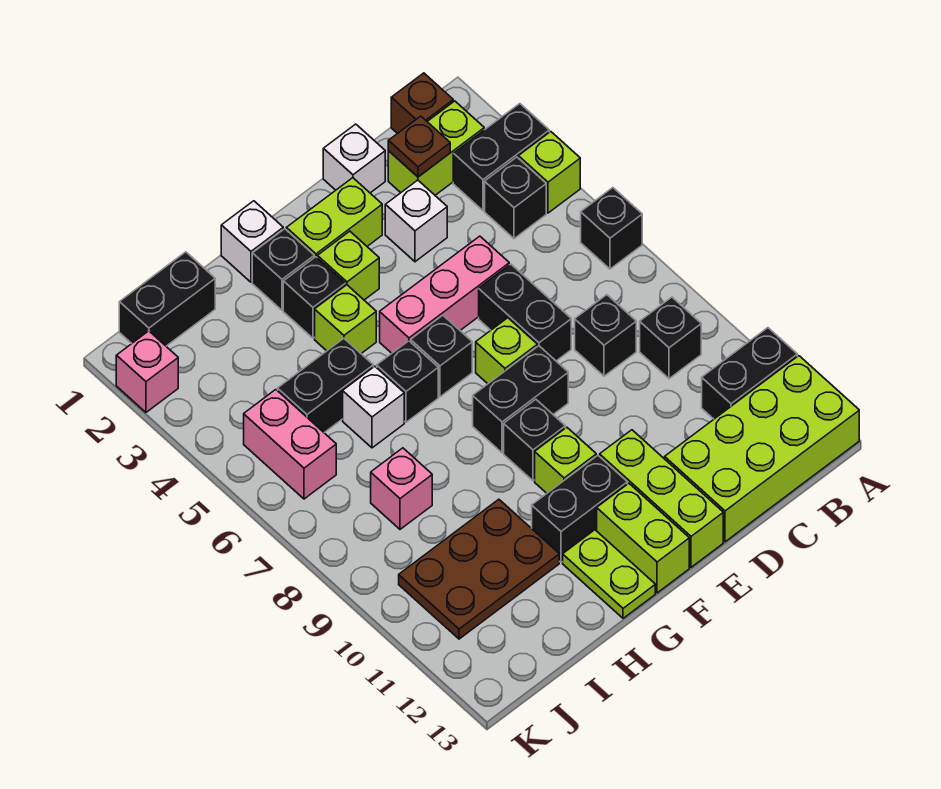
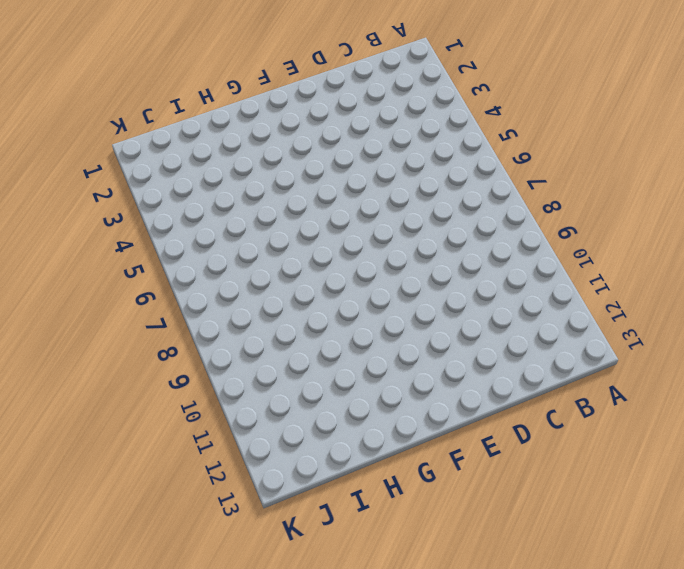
none -> black brick A3:B3 level 1
none -> lime brick A4 level 1
none -> black brick A6 level 1
none -> black brick A11:B11 level 1

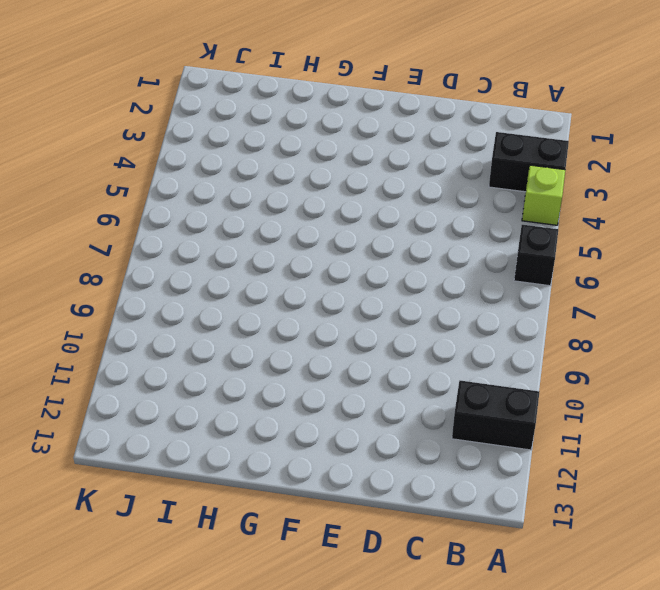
none -> lime brick A12:D13 level 1
none -> brown brick B1 level 1
none -> lime brick B2:C2 level 1
none -> black brick B4 level 1

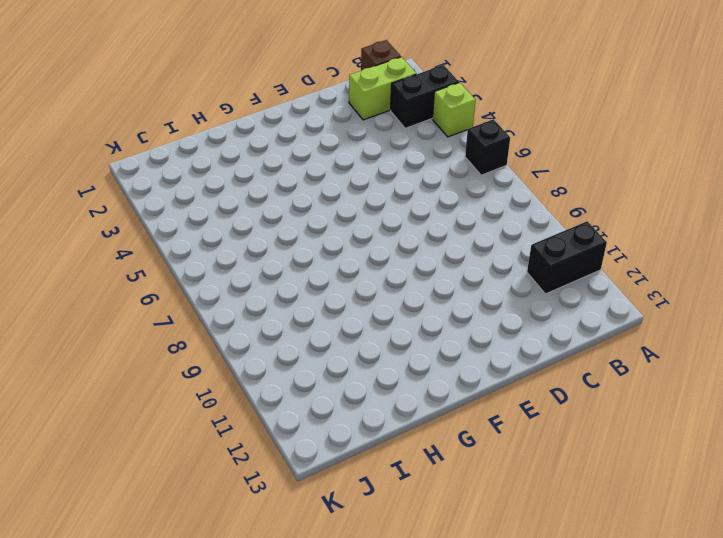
none -> lime brick A12:D13 level 1
none -> black brick B4 level 1
none -> black brick B9 level 1
none -> black brick C8 level 1

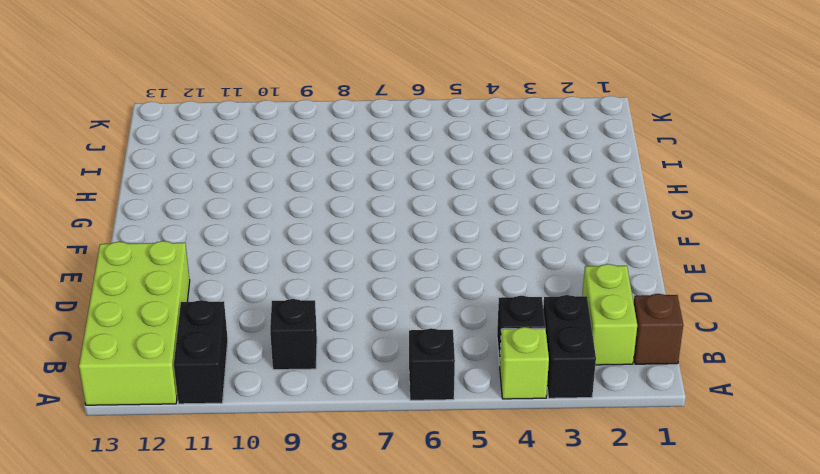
none -> black brick C8 level 1
none -> white brick D1 level 1
none -> white brick D3 level 1
none -> pink brick D5:F5 level 1

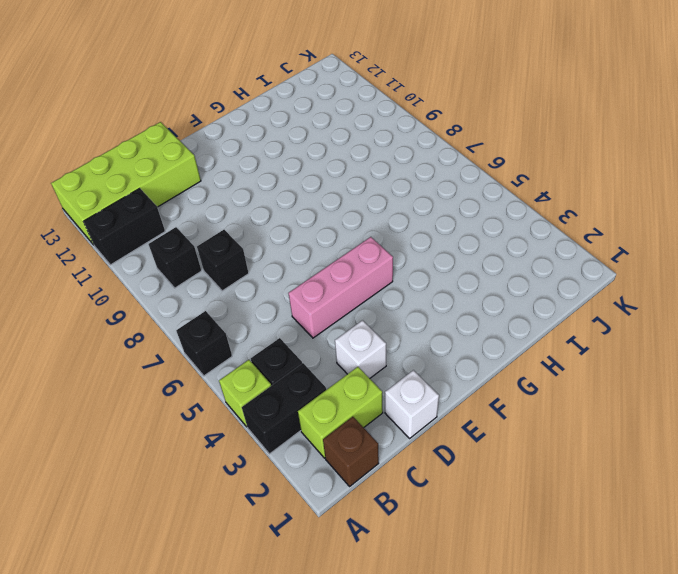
none -> black brick D6:D7 level 1
none -> lime brick E2:F2 level 1
none -> lime brick E7 level 1
none -> black brick E8:F8 level 1

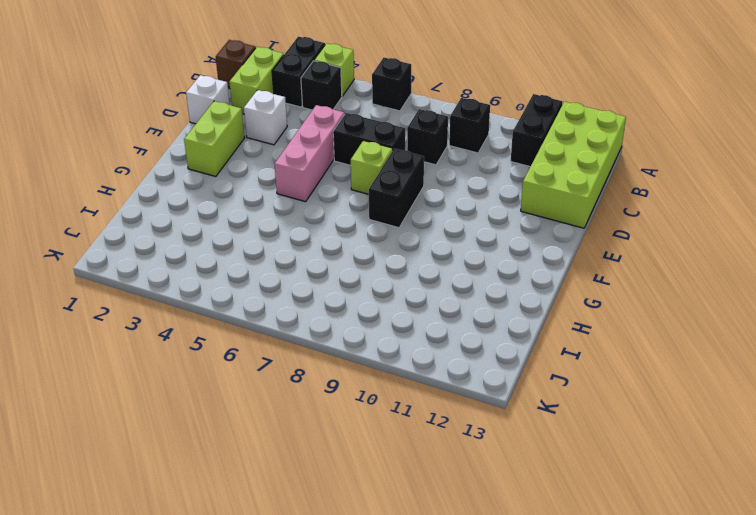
none -> lime brick E11:E13 level 1
none -> lime brick F3 level 1
none -> black brick F6 level 1
none -> black brick F9 level 1

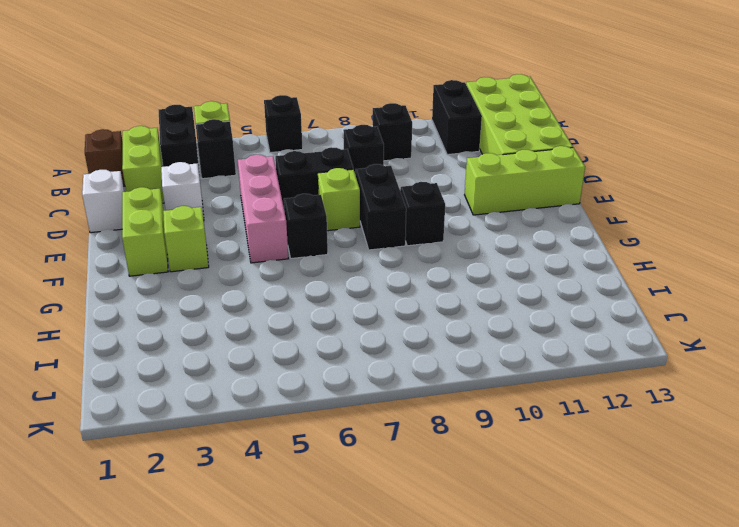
none -> lime brick F10 level 1
none -> black brick F11:G11 level 1
none -> lime brick F12:F13 level 1
none -> white brick G1 level 1

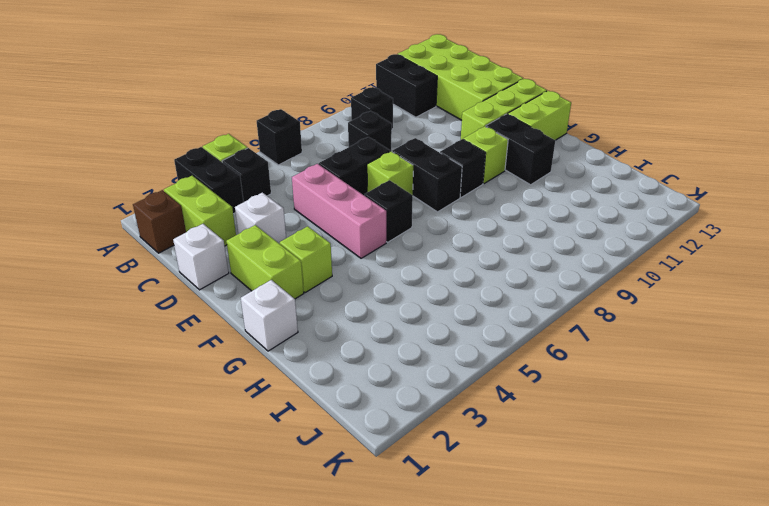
none -> black brick G2 level 1
none -> black brick G3 level 1
none -> lime brick G4 level 1
none -> black brick G6 level 1

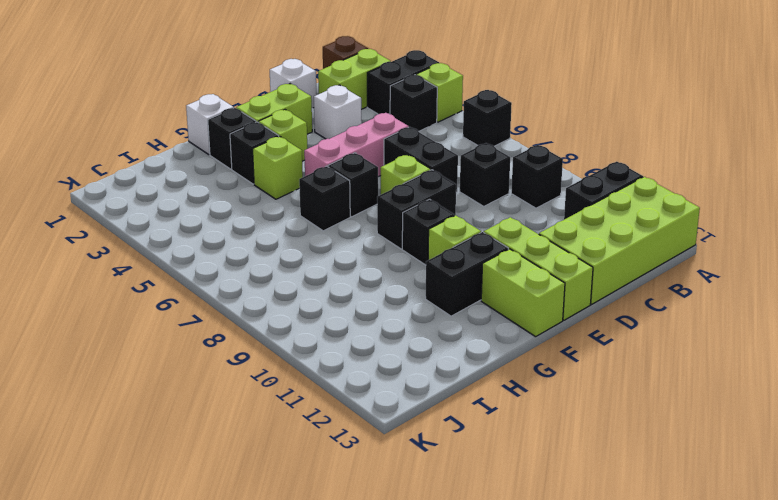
none -> lime plate G12:G13 level 1
none -> black brick H5:I5 level 1
none -> white brick H6 level 1
none -> brown plate H10:J11 level 1

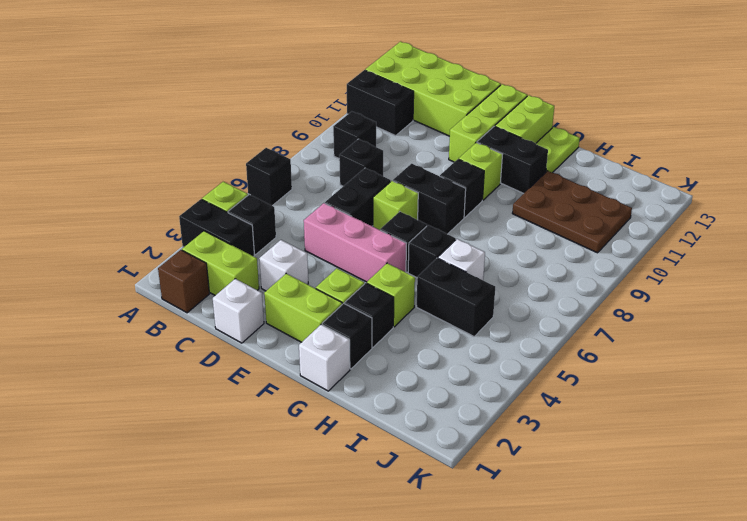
none -> black brick I1:J1 level 1
none -> pink brick I8 level 1
none -> pink brick J5:J6 level 1
none -> pink brick K2 level 1

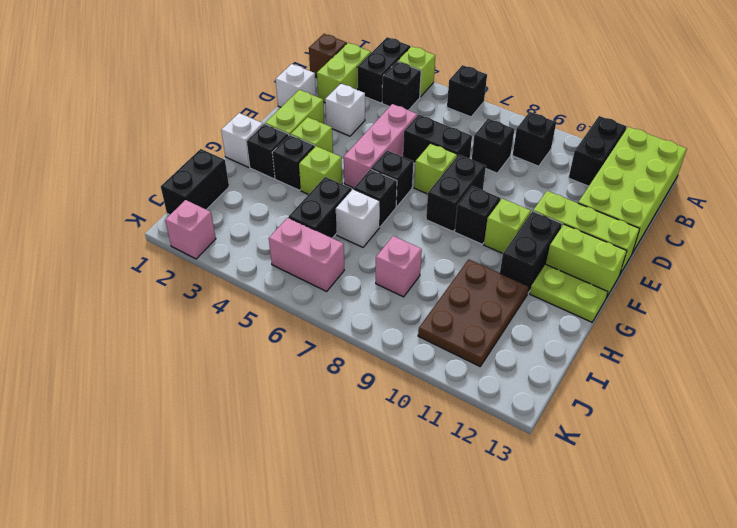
none -> brown plate C2 level 2

